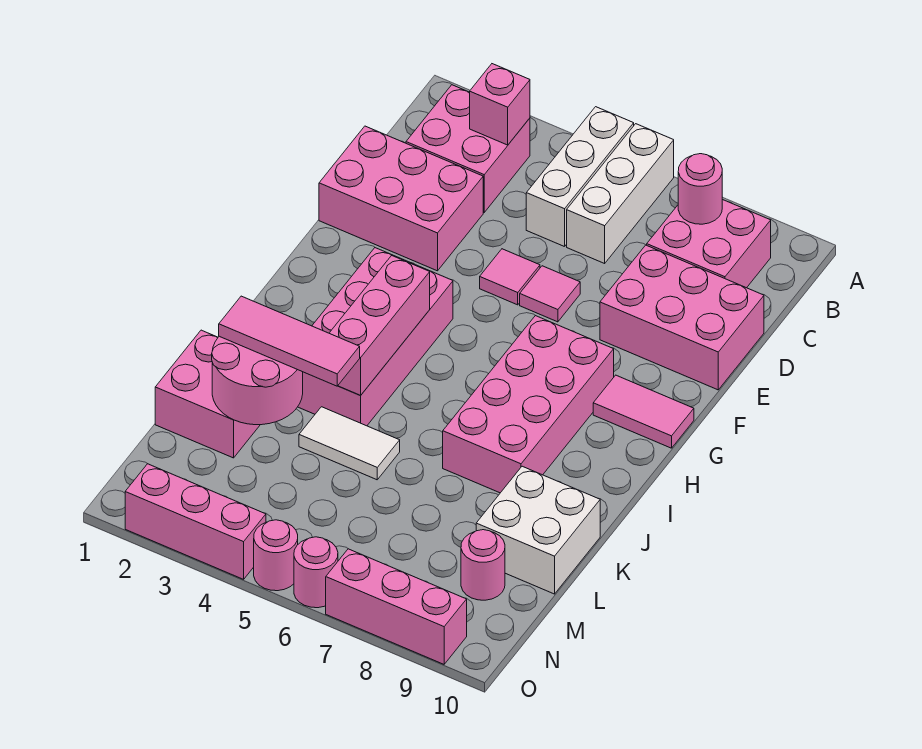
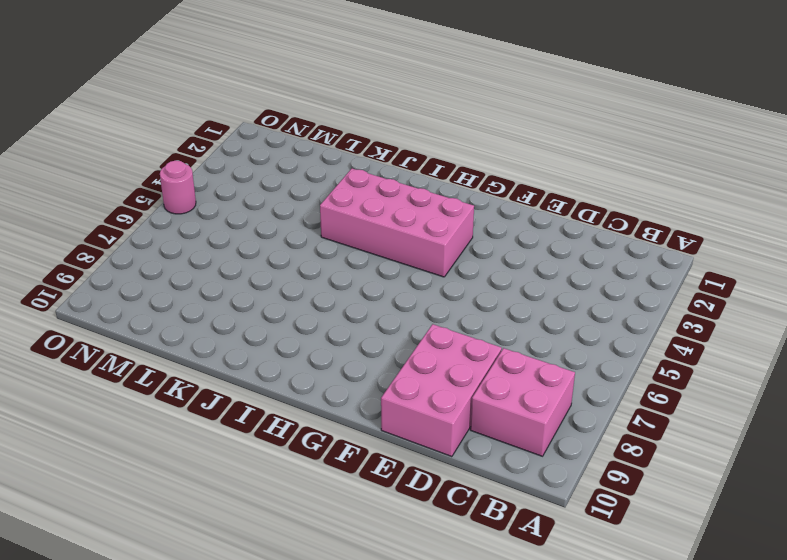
none -> white brick A5:C5 level 1
none -> white brick A6:C6 level 1
none -> pink brick B2:C3 level 1

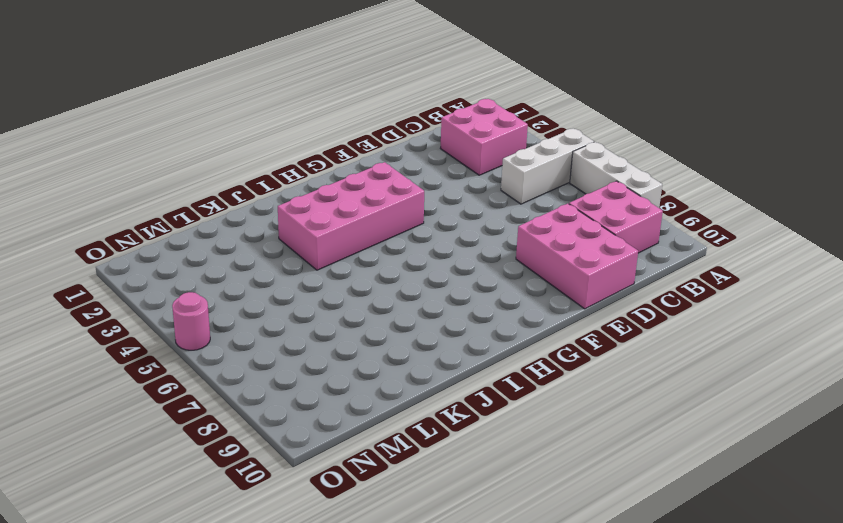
white brick A6:A8 level 1 -> white brick A6:C6 level 1
none -> pink brick D1:E3 level 1
none -> pink tile E5 level 1
none -> pink tile E6 level 1

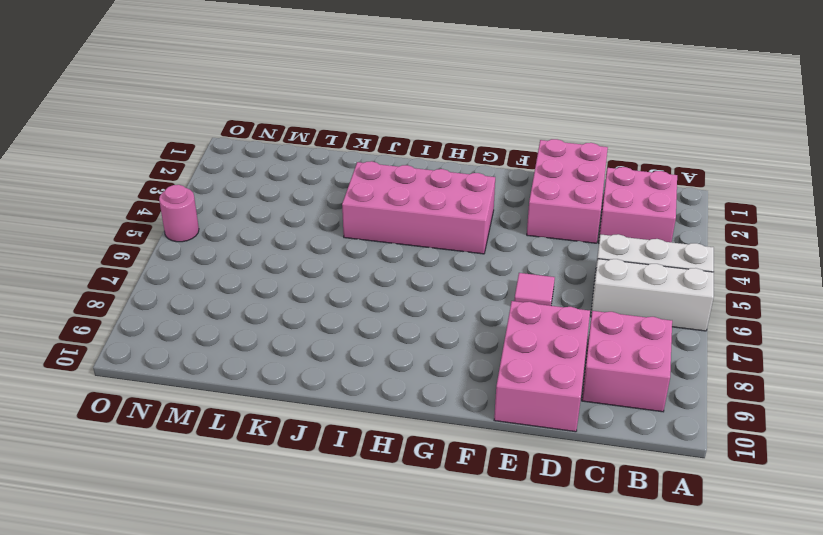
none -> pink tile E5 level 1
none -> pink brick G7:J8 level 1
none -> pink tile G9:G10 level 1

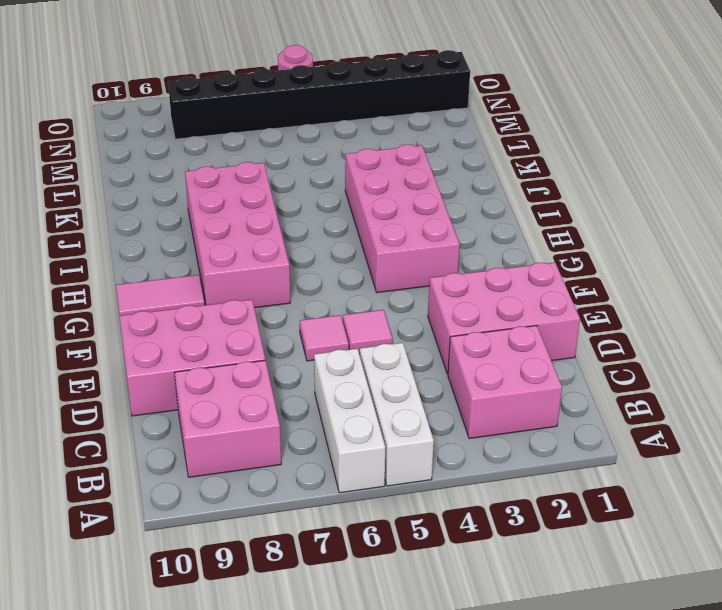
black brick N1:N8 level 1 -> none
none -> pink brick K1:L2 level 1
none -> white tile K4:K5 level 1
none -> white brick K9:L10 level 1

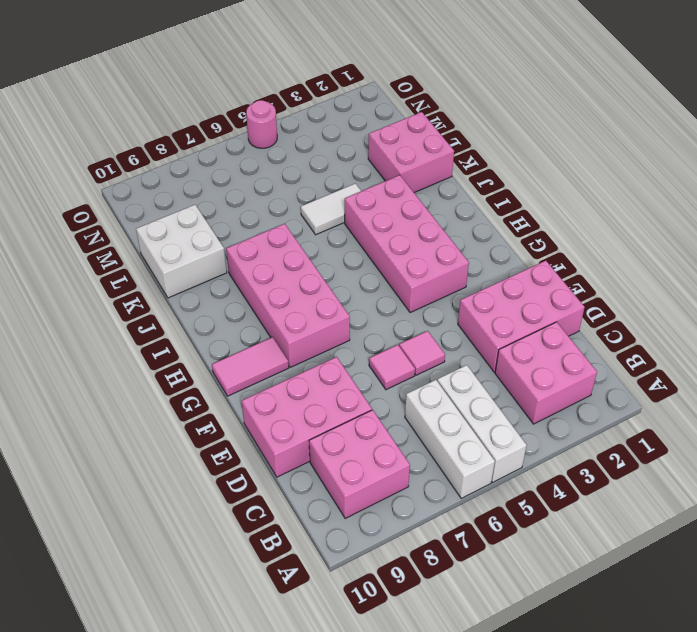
none -> pink round brick M9 level 1
none -> pink brick O2:O4 level 1
none -> pink round brick O6 level 1

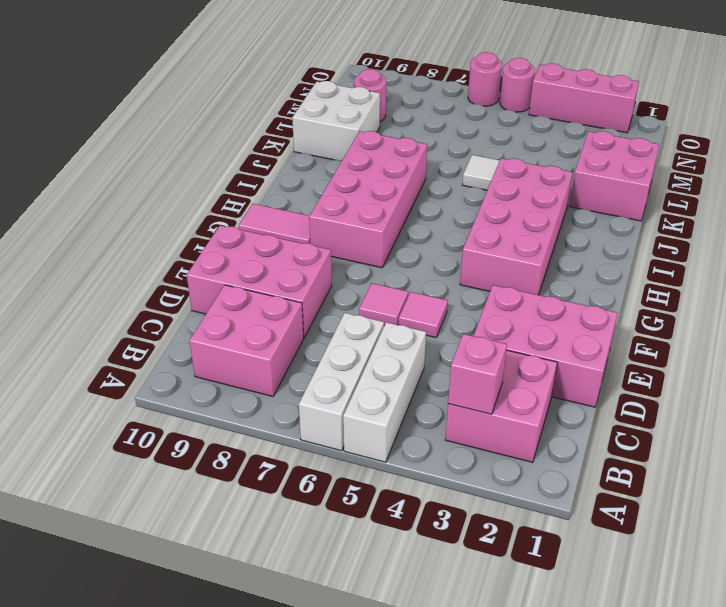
none -> pink brick O7:O9 level 1
none -> pink round brick B8 level 2
none -> pink brick H4:J4 level 2

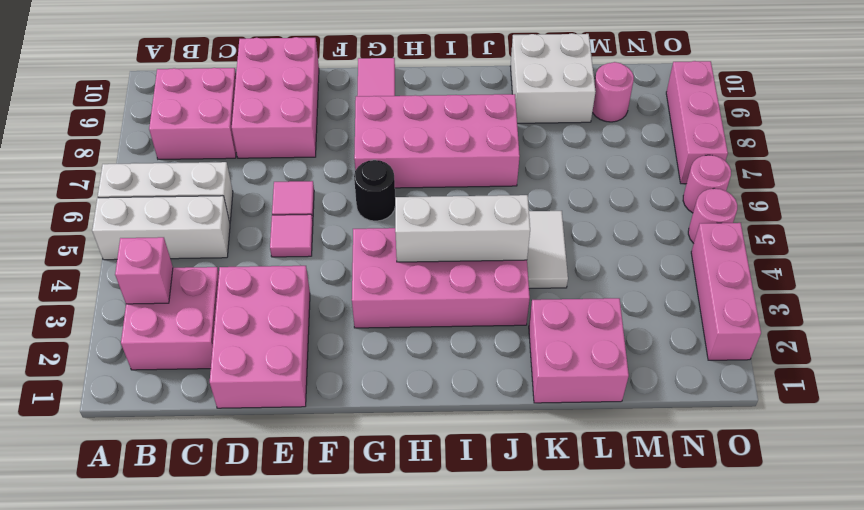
black round brick G6 level 1 -> none
white brick H4:J4 level 2 -> pink brick H4:J4 level 2
none -> pink round brick B8 level 2
none -> pink round brick K2:L3 level 2
none -> pink tile K2:K4 level 3

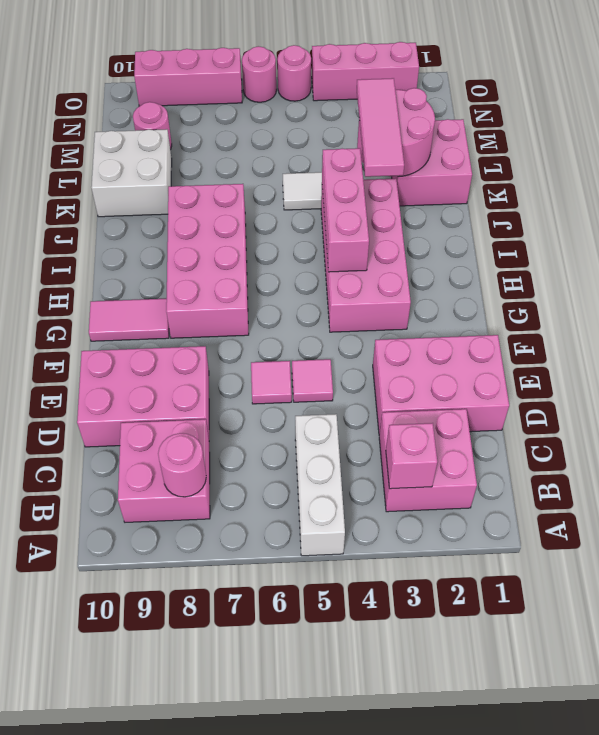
pink tile J3:L3 level 3 -> pink tile K2:K4 level 3
none -> white brick A6:C6 level 1

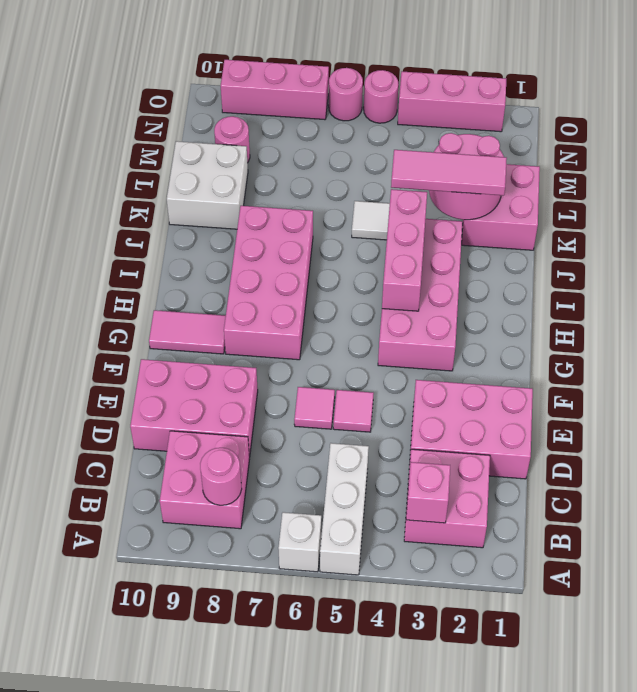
white brick A6 level 1 -> white brick A6:C6 level 1

